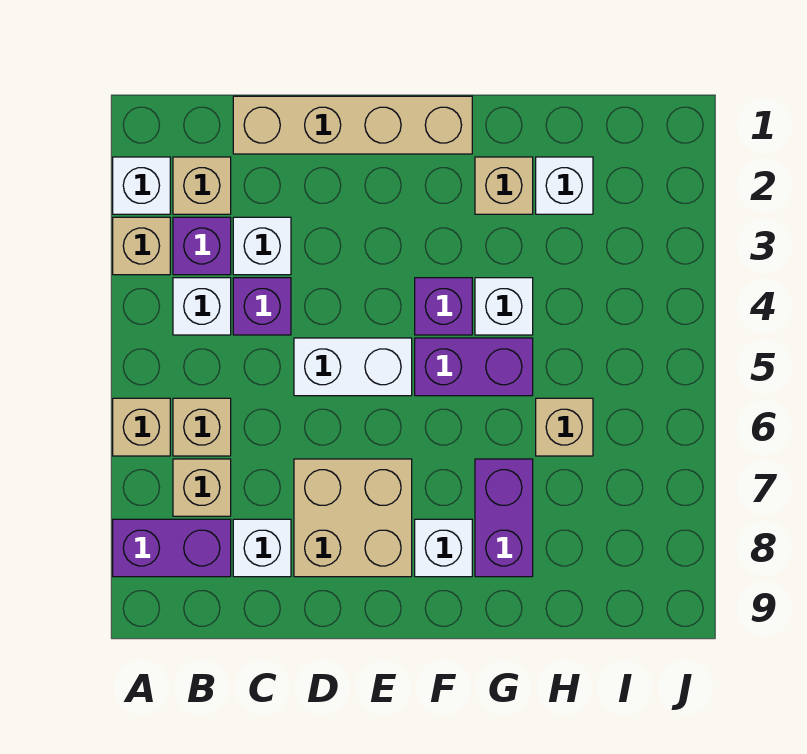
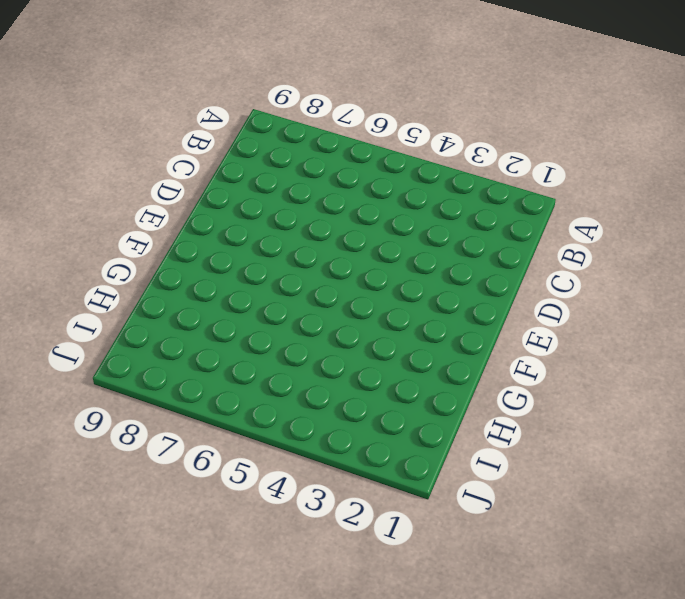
none -> white brick A2 level 1
none -> tan brick A3 level 1
none -> tan brick A6 level 1

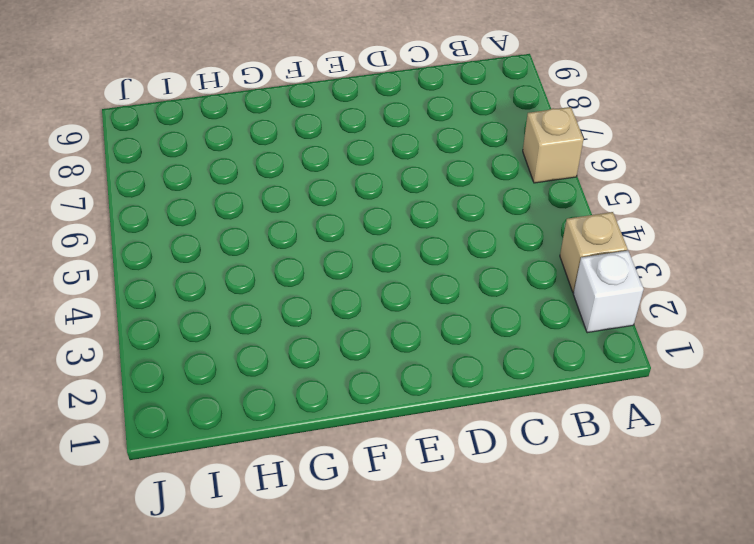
none -> purple brick A8:B8 level 1
none -> tan brick B2 level 1
none -> purple brick B3 level 1

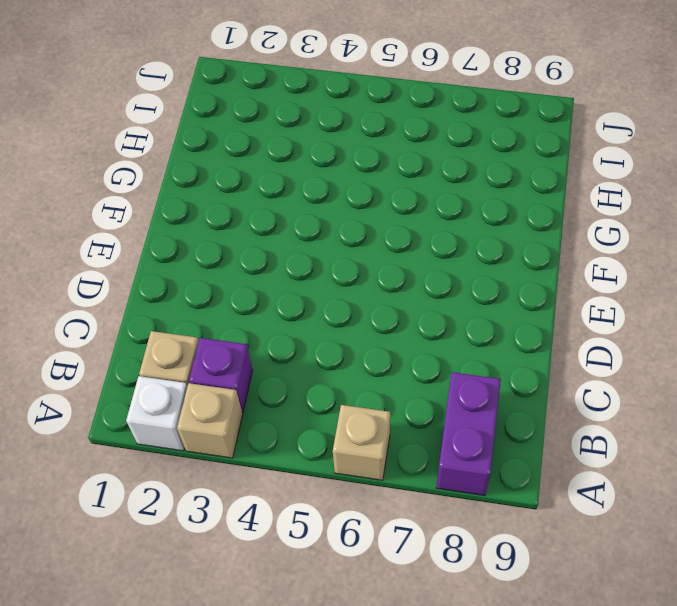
none -> white brick B4 level 1
none -> tan brick B6 level 1
none -> tan brick B7 level 1

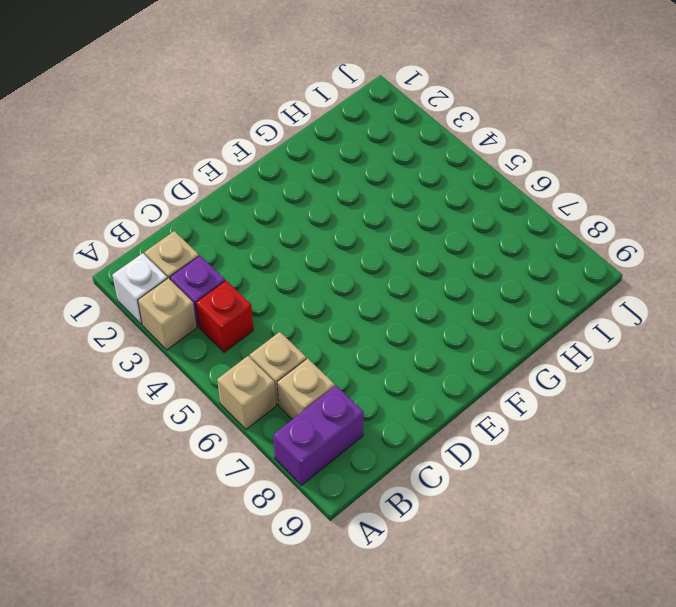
red brick B4 level 1 -> white brick B4 level 1
none -> tan brick C1:F1 level 1
none -> white brick C3 level 1
none -> purple brick C4 level 1

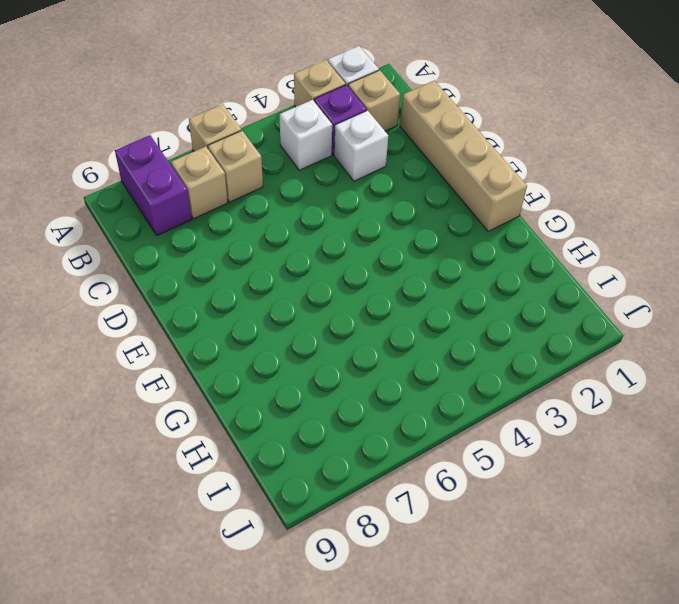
none -> purple brick C4 level 1
none -> white brick C8 level 1
none -> white brick D5:E5 level 1

